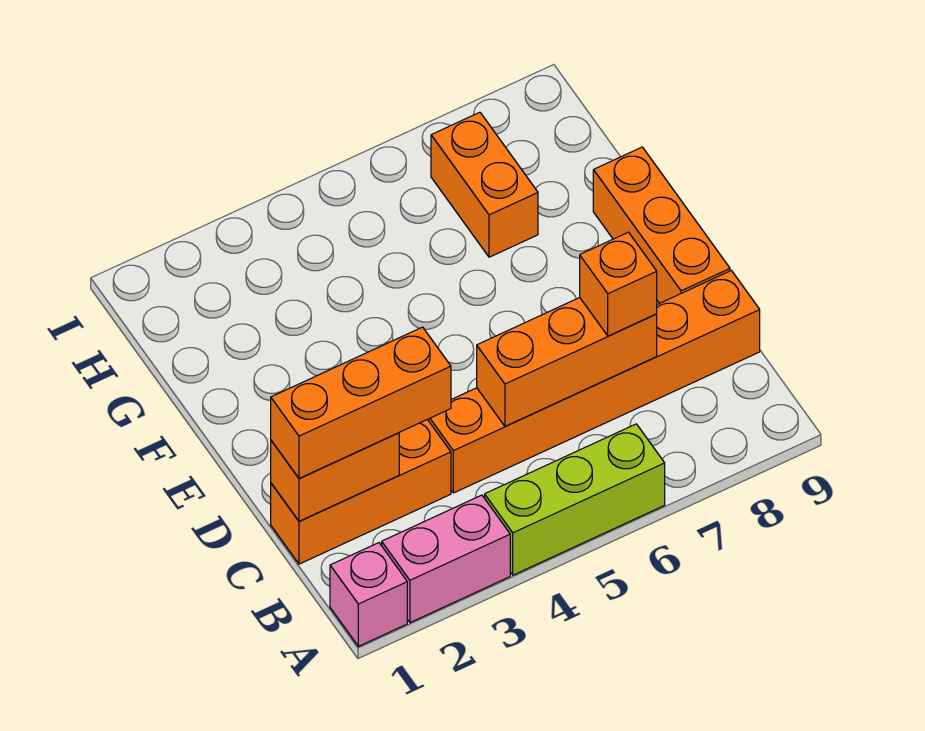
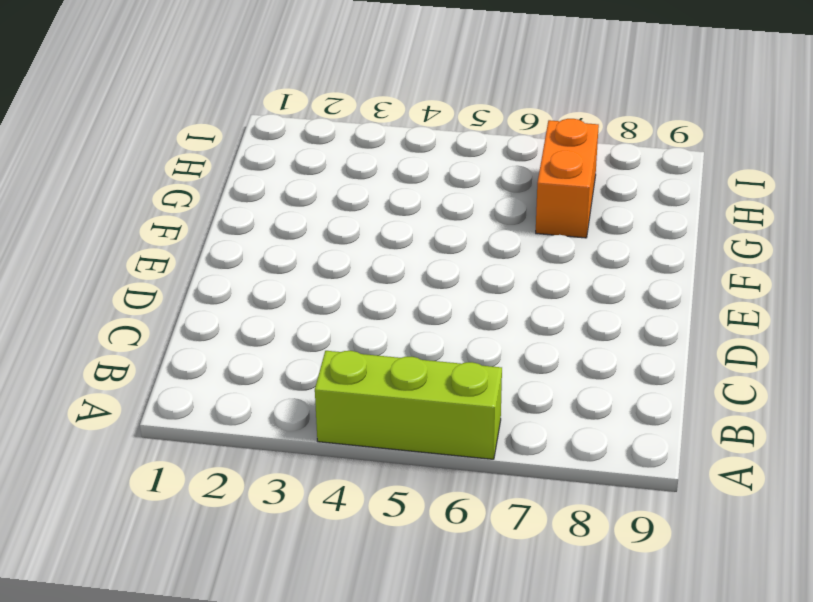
none -> pink brick A1 level 1
none -> pink brick A2:A3 level 1

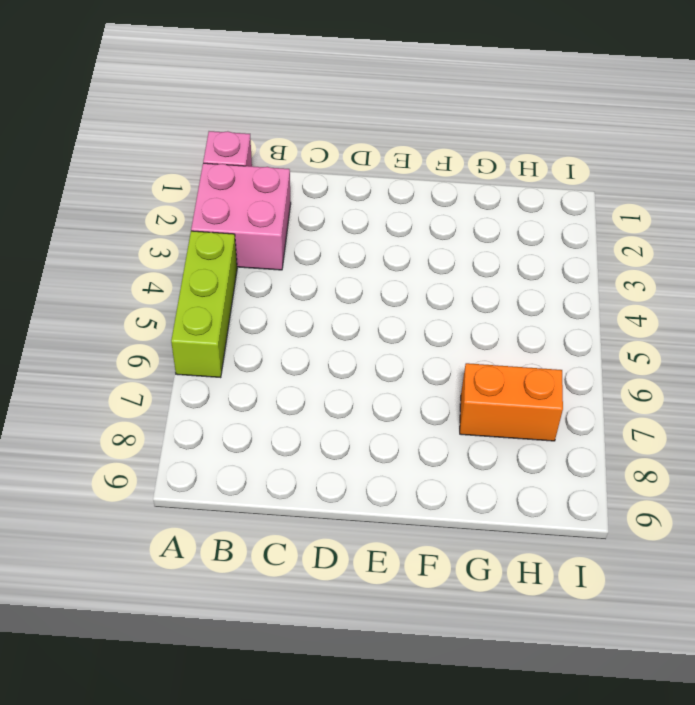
pink brick A2:B3 level 1 -> pink brick A2:A3 level 1
none -> orange brick C1:C3 level 1
none -> orange brick C4:C9 level 1

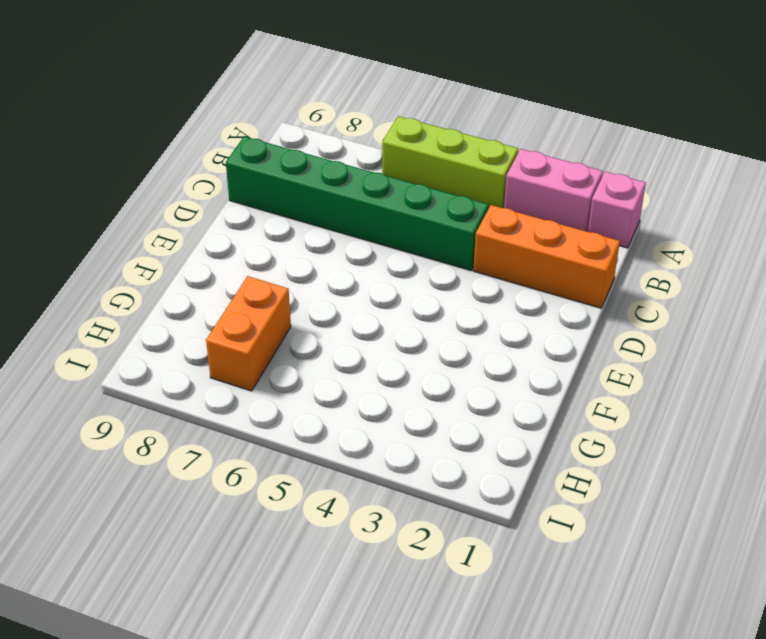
green brick C4:C9 level 1 -> orange brick C4:C9 level 1
none -> orange brick D9:F9 level 1
none -> orange brick C1:C2 level 2

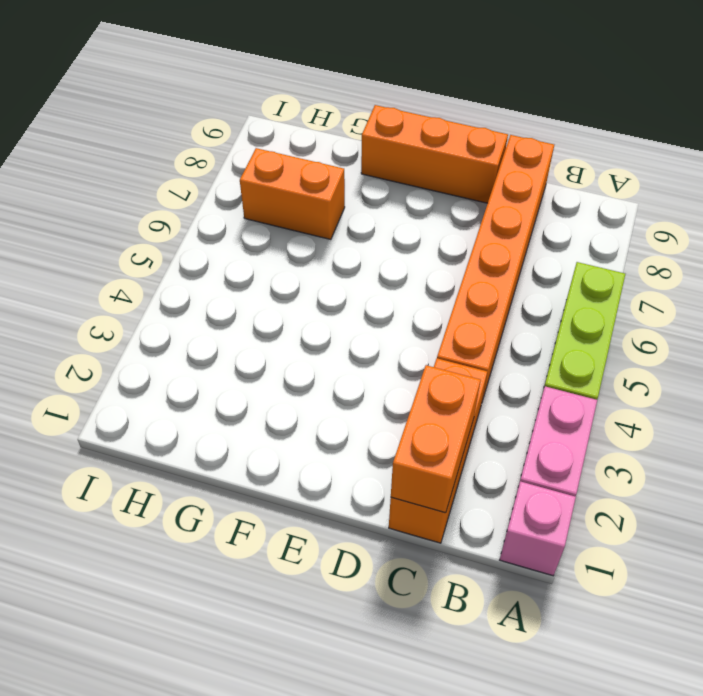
none -> orange brick C5:C7 level 2
none -> orange brick C1:C3 level 3

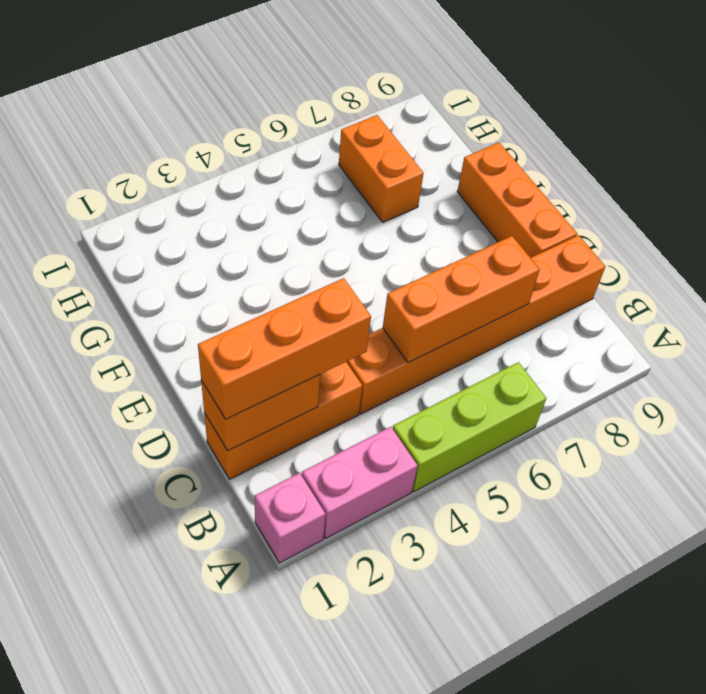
none -> orange brick C7 level 3

